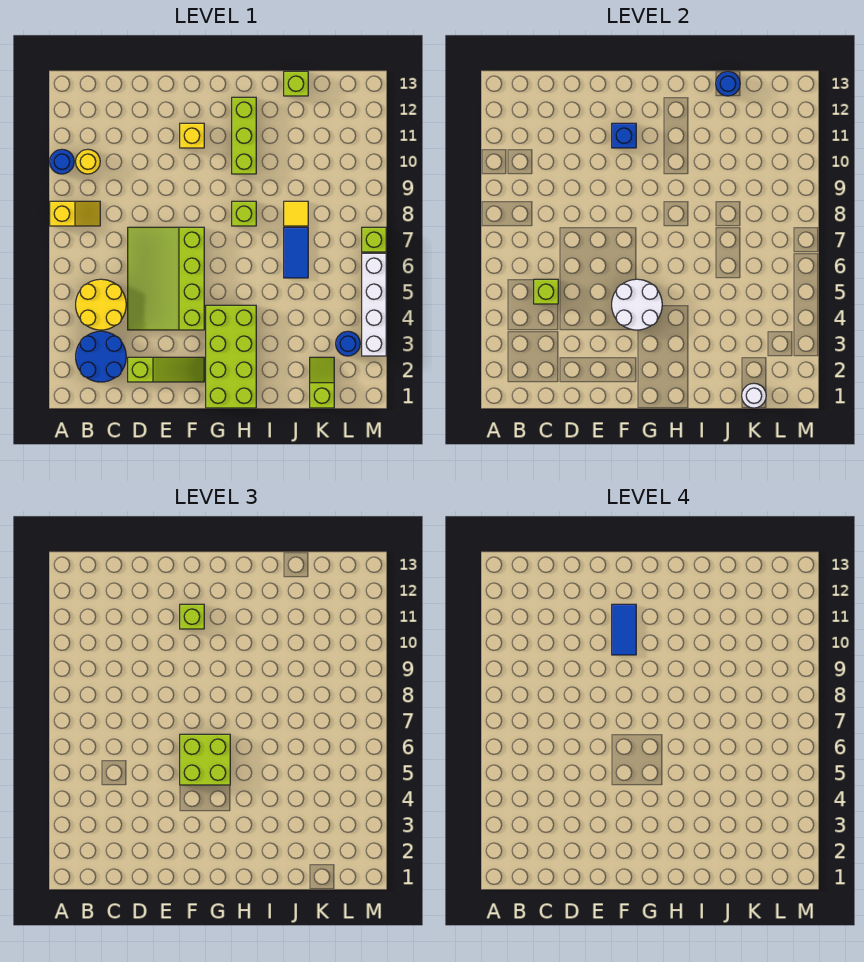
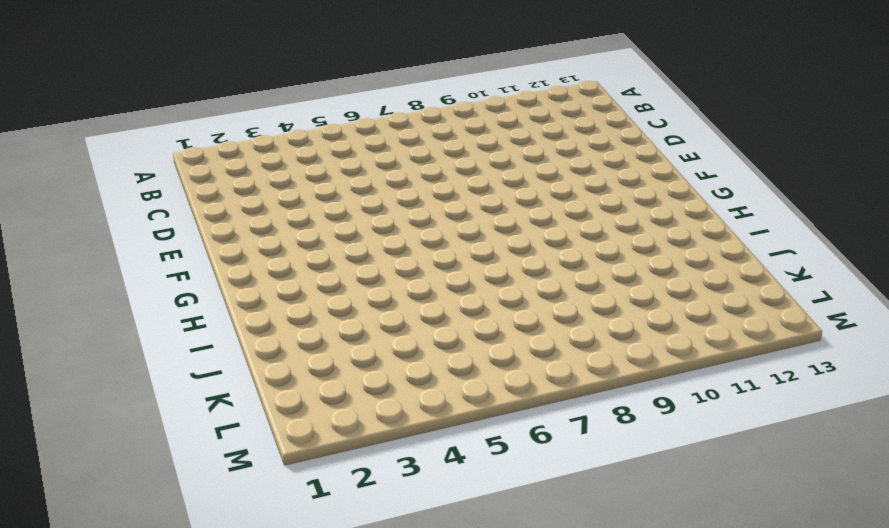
none -> yellow slope A8:B8 level 1 top A
none -> blue round brick A10 level 1
none -> blue round brick B2:C3 level 1

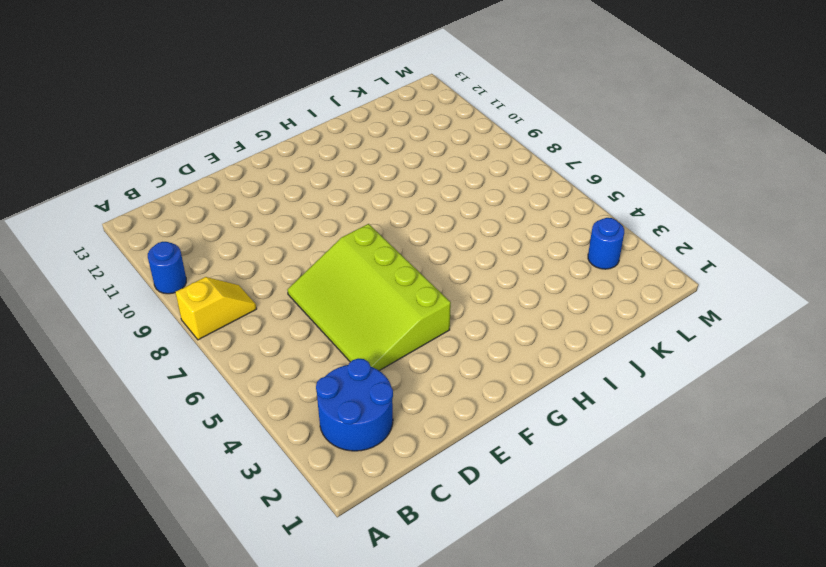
none -> yellow round brick B4:C5 level 1
none -> yellow round brick B10 level 1
none -> lime slope D2:F2 level 1 top D

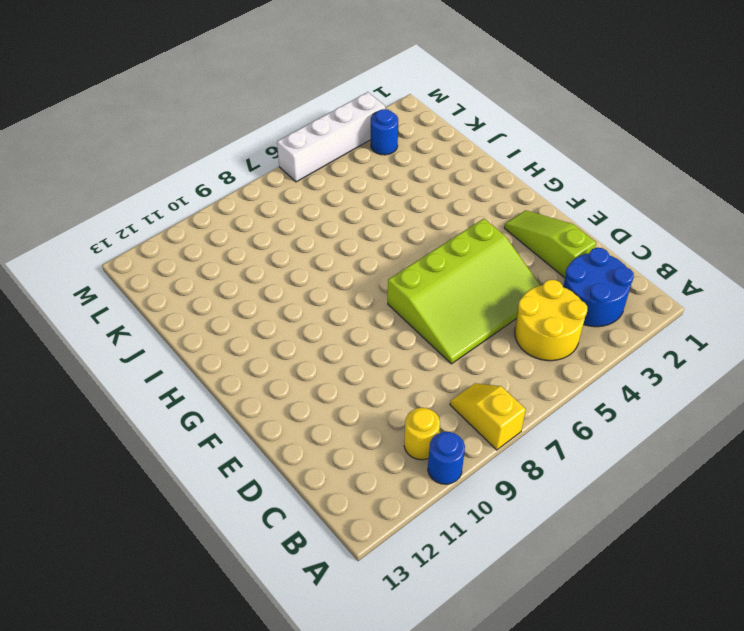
none -> yellow brick F11 level 1
none -> lime brick G1:H4 level 1
none -> lime brick H8 level 1

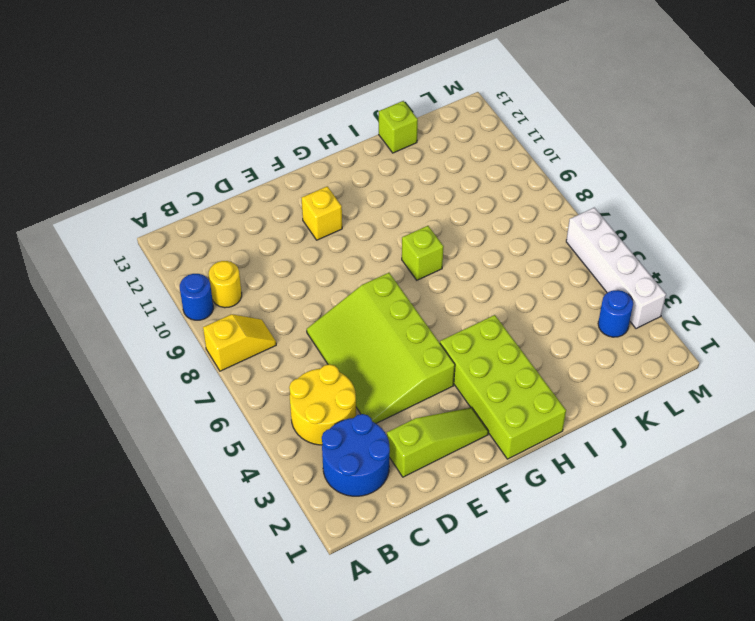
none -> lime brick H10:H12 level 1
none -> blue tile J6:J7 level 1
none -> yellow tile J8 level 1

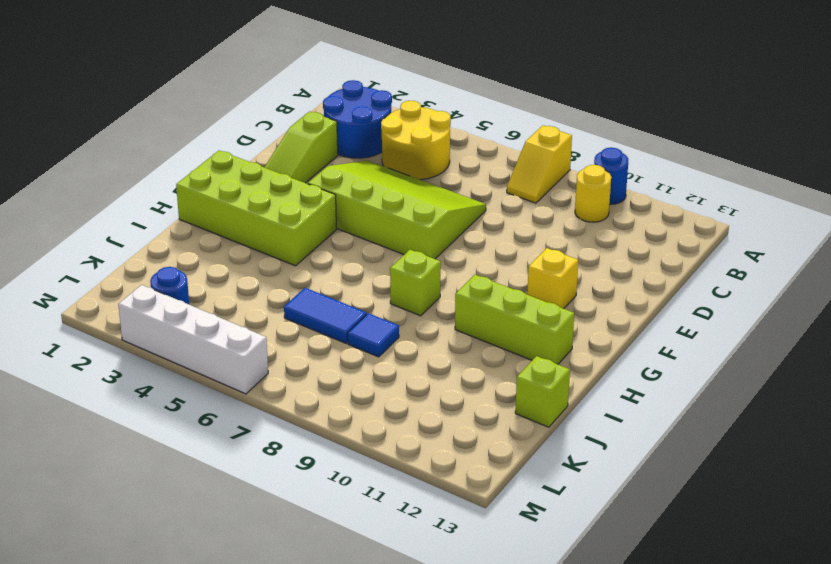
blue tile J8 level 1 -> yellow tile J8 level 1
none -> lime slope K1:K2 level 1 top 1
none -> lime brick M7 level 1
none -> lime brick C5 level 2

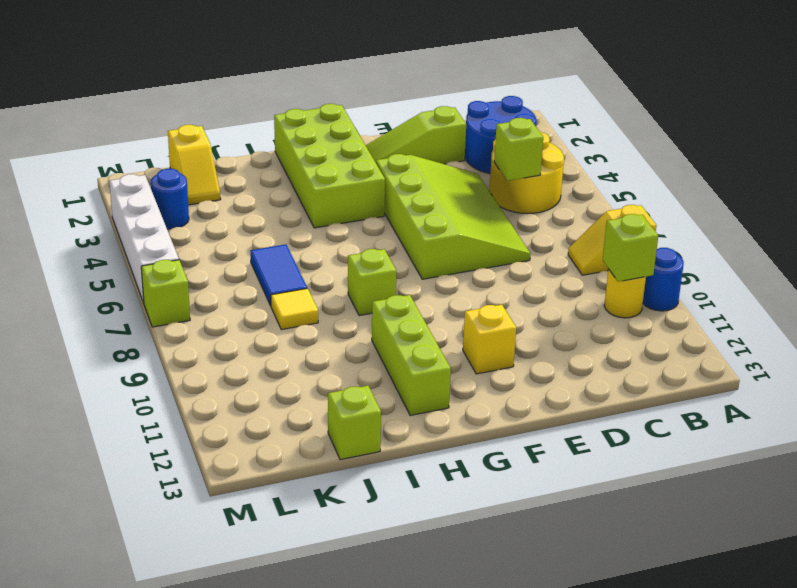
lime brick B10 level 2 -> lime brick F11 level 3
yellow slope K1:K2 level 1 top 1 -> lime slope K1:K2 level 1 top 1
none -> white round brick F4:G5 level 2
none -> blue brick F11 level 2
none -> blue round brick J13 level 2

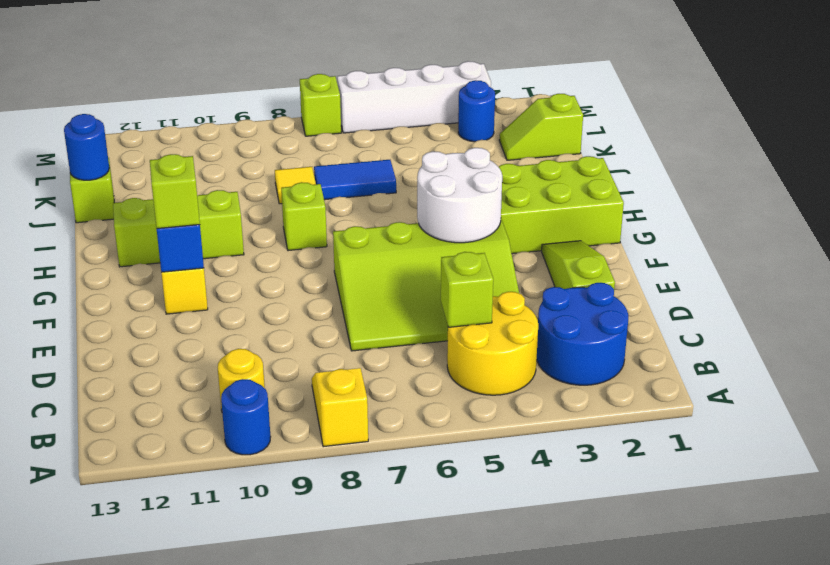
none -> white round brick K1 level 2
none -> lime brick F5:G6 level 3
none -> blue tile F10:F11 level 4

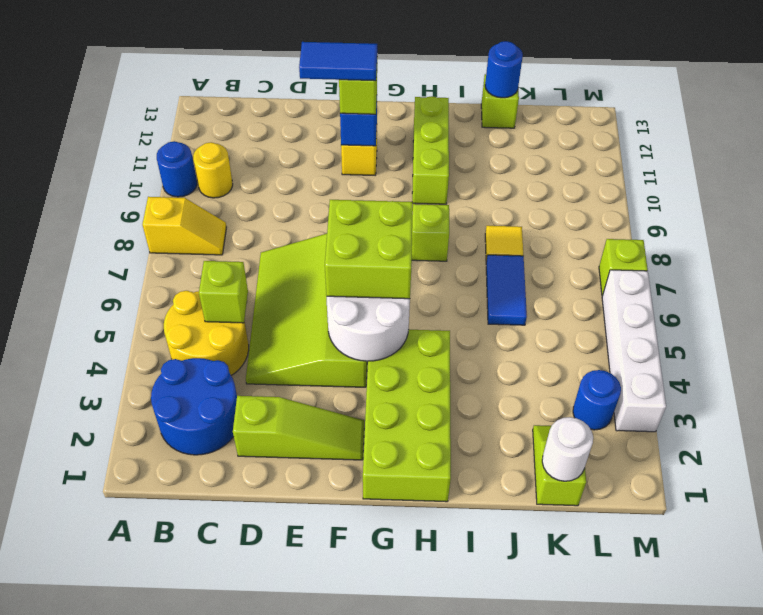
blue tile E11:F11 level 4 -> blue tile F10:F11 level 4

